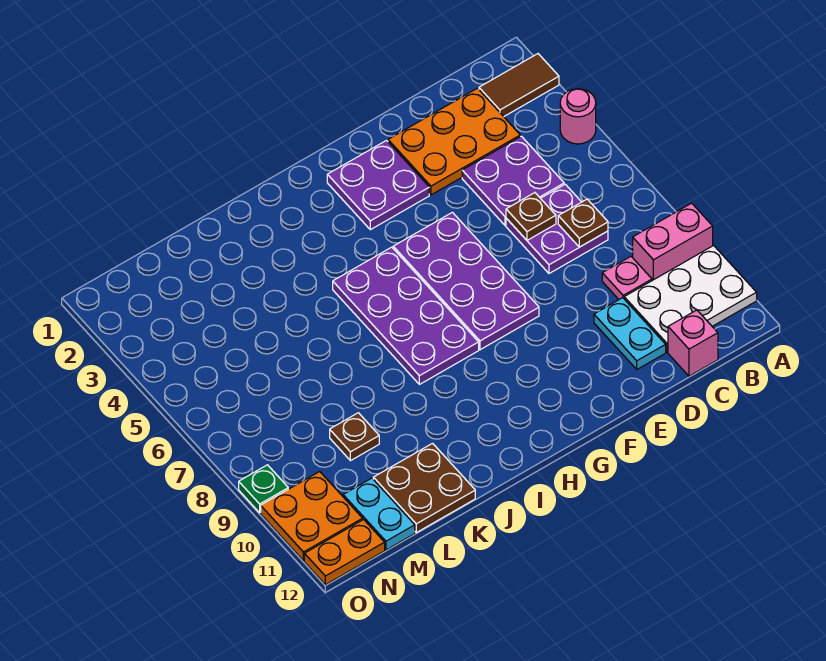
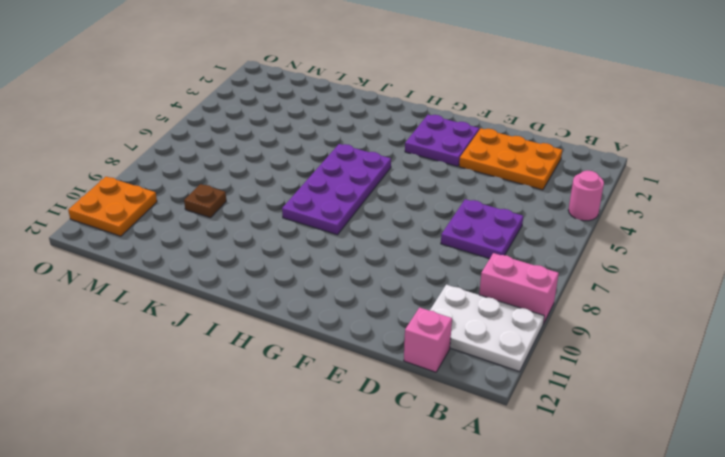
none -> brown tile A2:B2 level 1
none -> purple plate C4:D5 level 1
none -> pink plate C9 level 1

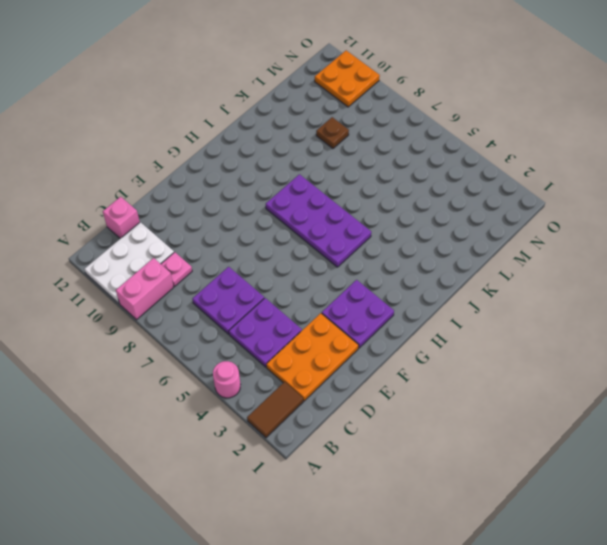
none -> cyan plate D10:D11 level 1
none -> purple plate F5:G8 level 1
none -> brown plate K11:L12 level 1

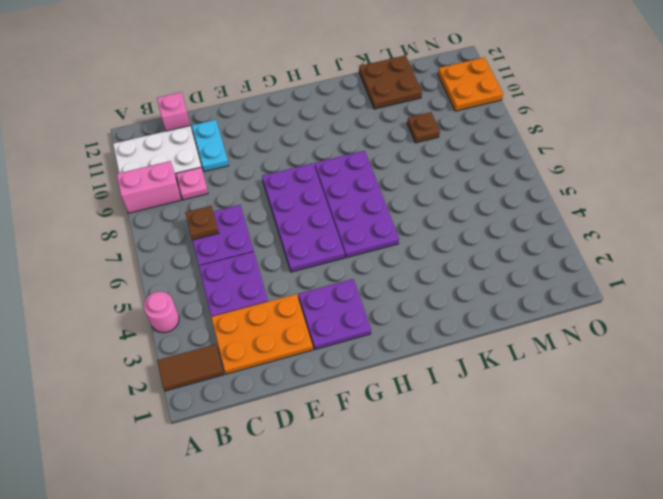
none -> cyan plate M11:M12 level 1
none -> orange plate N12:O12 level 1
none -> green plate O9 level 1

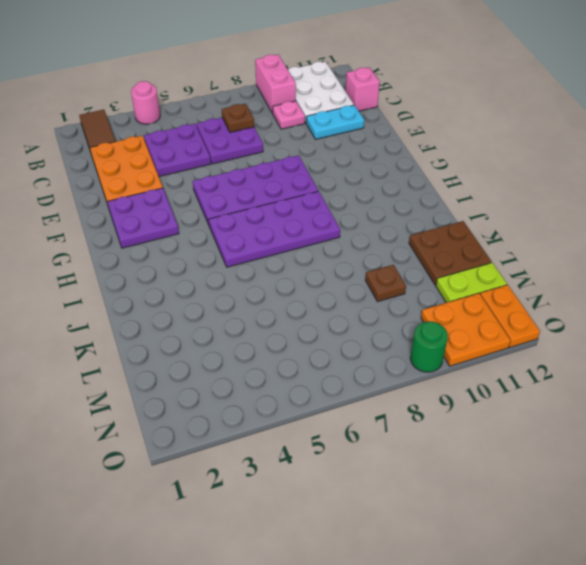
lime plate M11:M12 level 1 -> cyan plate M11:M12 level 1
green round brick O9 level 1 -> green plate O9 level 1
none -> brown plate D6 level 2

